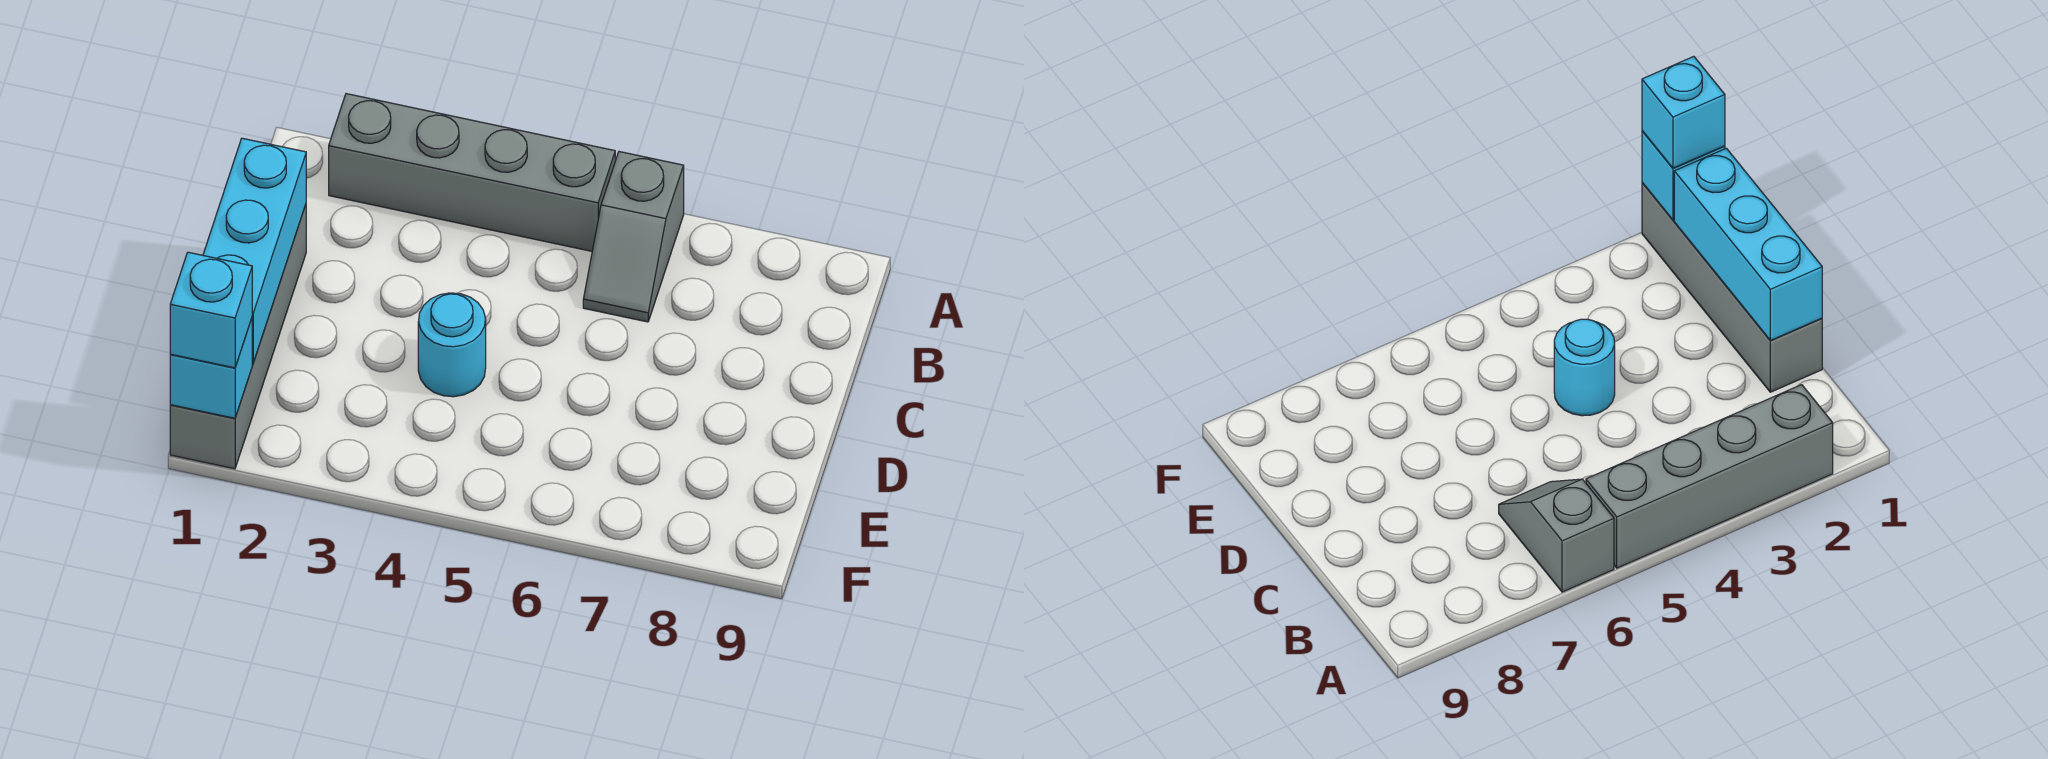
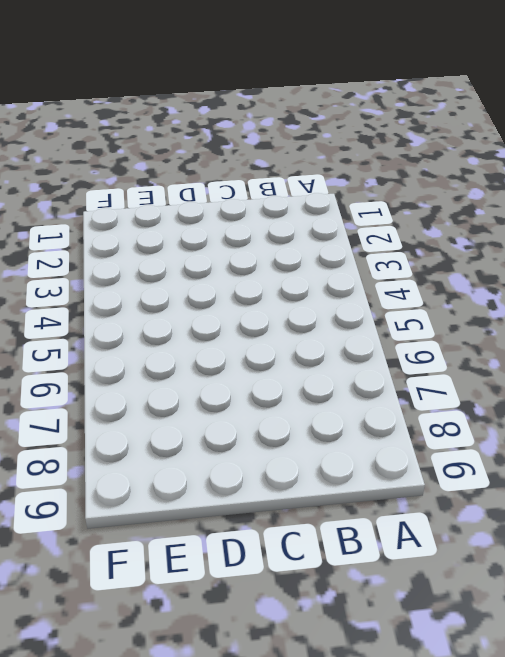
none -> grey brick A2:A5 level 1
none -> grey slope A6:B6 level 1 top A

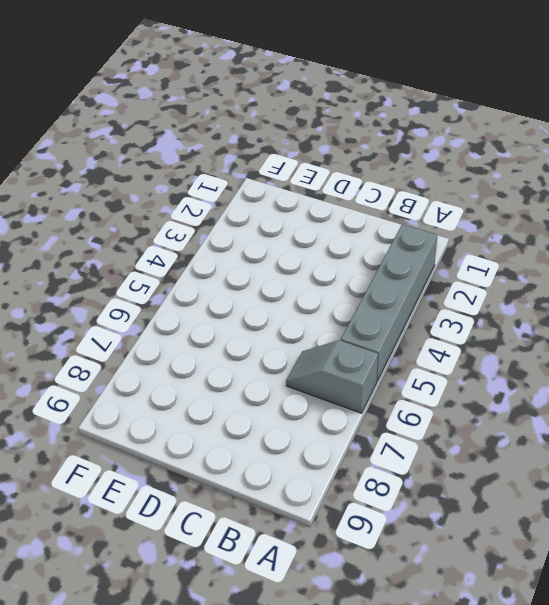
none -> grey brick C1:F1 level 1
none -> cyan round brick D4 level 1

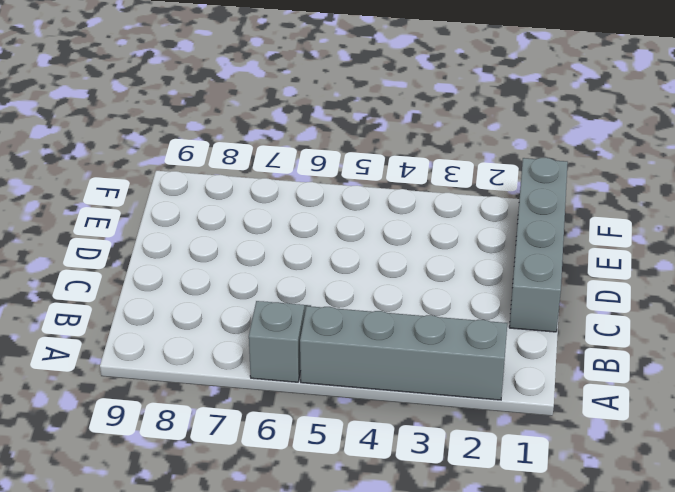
none -> cyan round brick D4 level 1
none -> cyan brick C1:E1 level 2

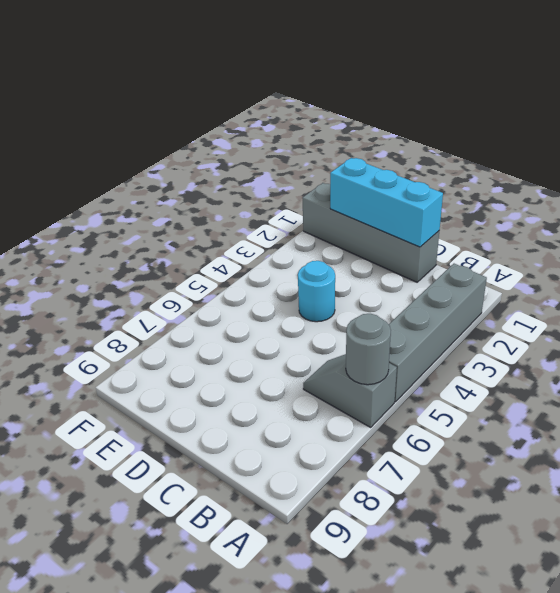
grey round brick A6 level 2 -> none
none -> cyan brick F1 level 2
none -> cyan brick F1 level 3

